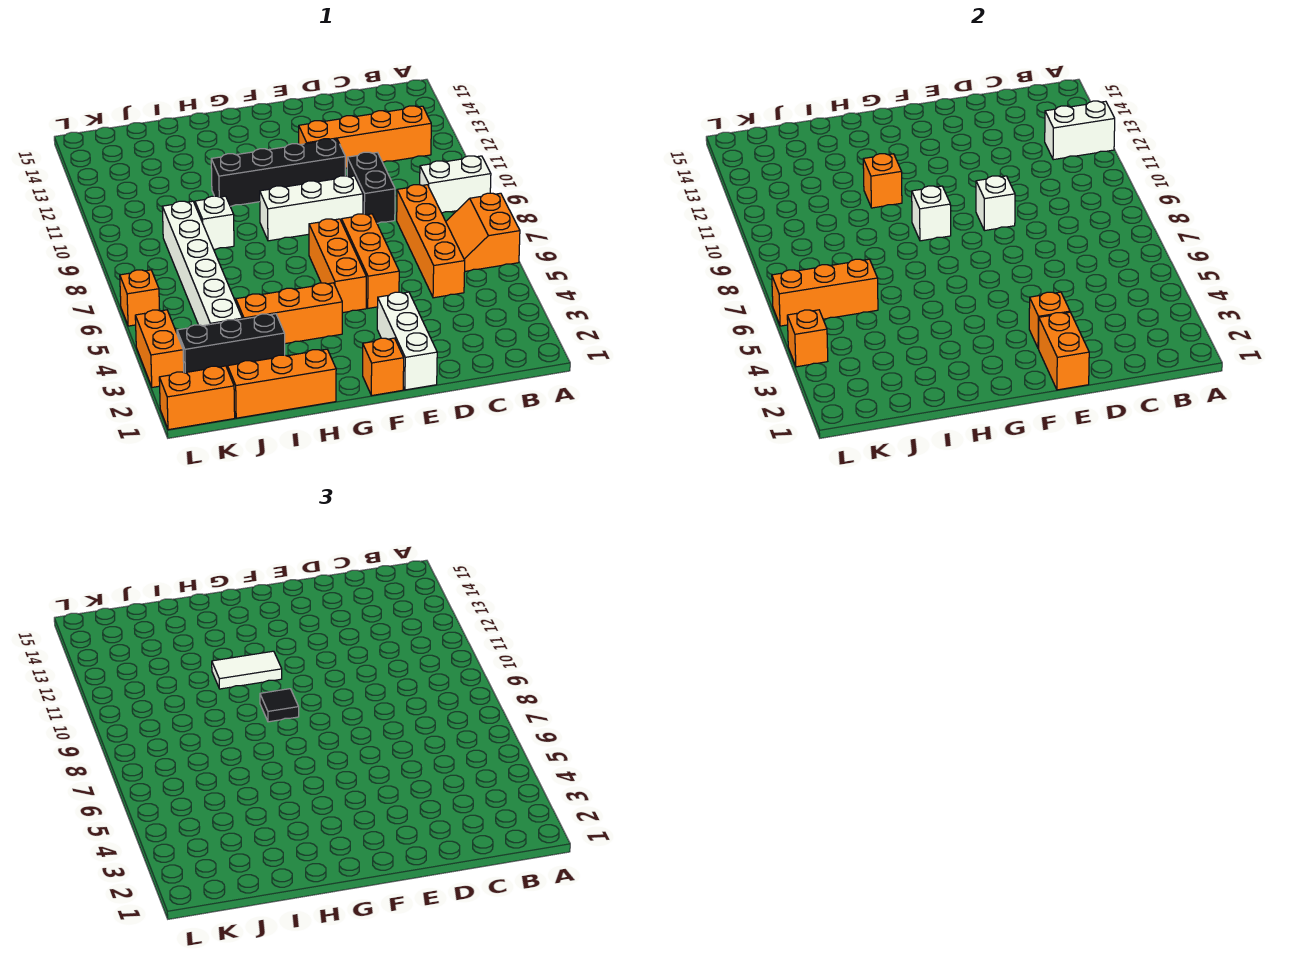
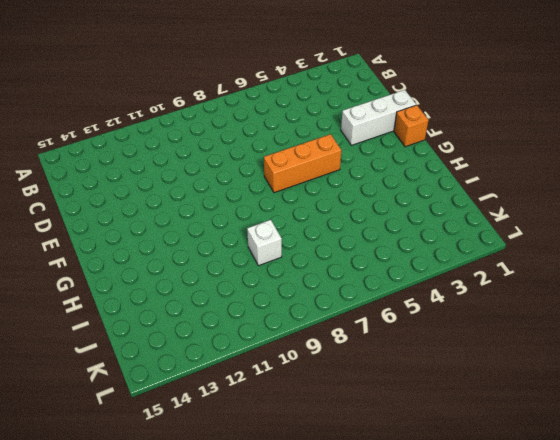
none -> orange slope A6:B7 level 1 top A
none -> white brick A9:B9 level 1
none -> orange brick B12:E12 level 1

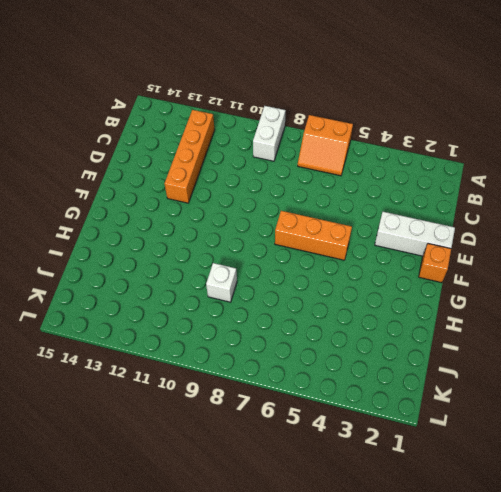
none -> orange brick C5:C8 level 1
none -> black brick D9:D10 level 1
none -> orange brick E5:E7 level 1

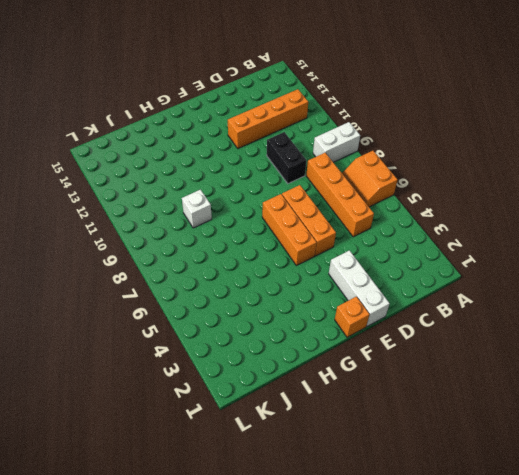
none -> white brick E9:G9 level 1
none -> black brick E11:H11 level 1
none -> orange brick G4:I4 level 1

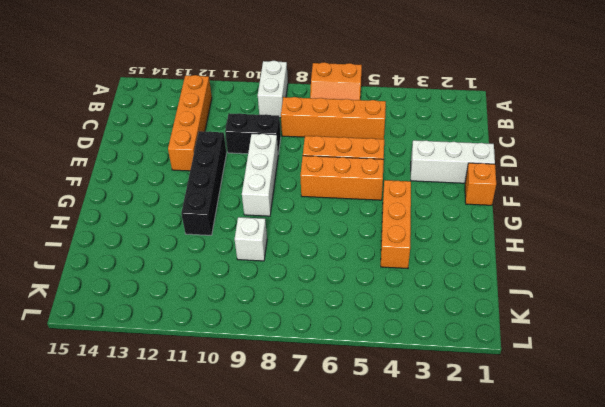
none -> orange brick H1:J1 level 1
none -> black brick I3:K3 level 1
none -> white brick J4:J9 level 1

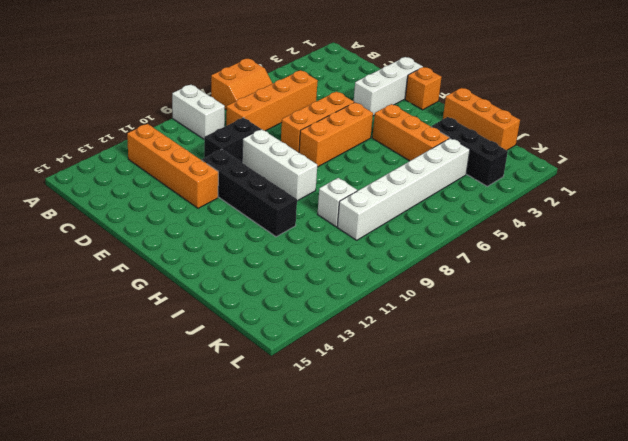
none -> orange brick K1:L1 level 1
none -> orange brick L3:L4 level 1
none -> orange brick L6 level 1

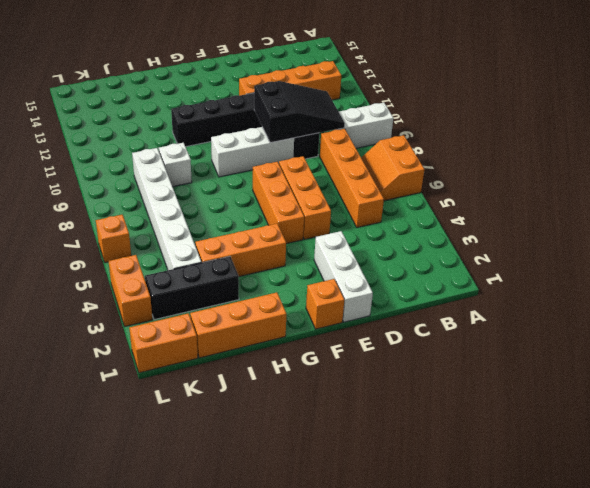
black slope C9:E10 level 2 top E -> white brick E9 level 2
none -> white brick A12:B12 level 2
none -> orange brick E1:E2 level 2
none -> orange brick E3 level 2

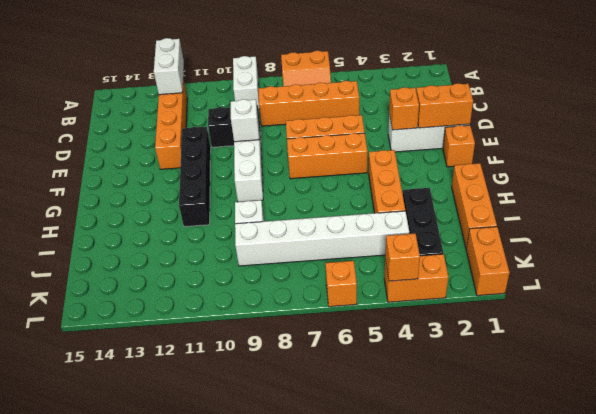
none -> white brick G9 level 2
none -> orange brick H11 level 2
none -> orange brick J6:L6 level 2

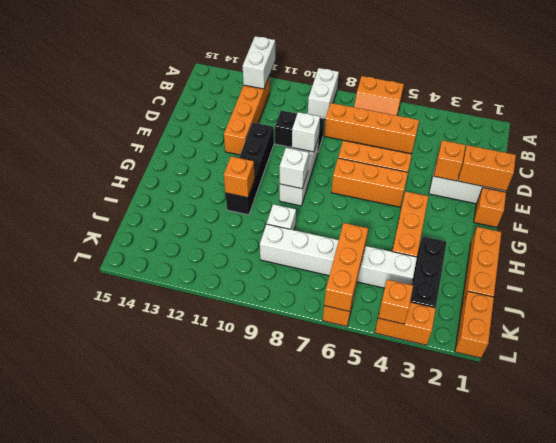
none -> black tile G9 level 3
none -> white tile G11:H11 level 3

